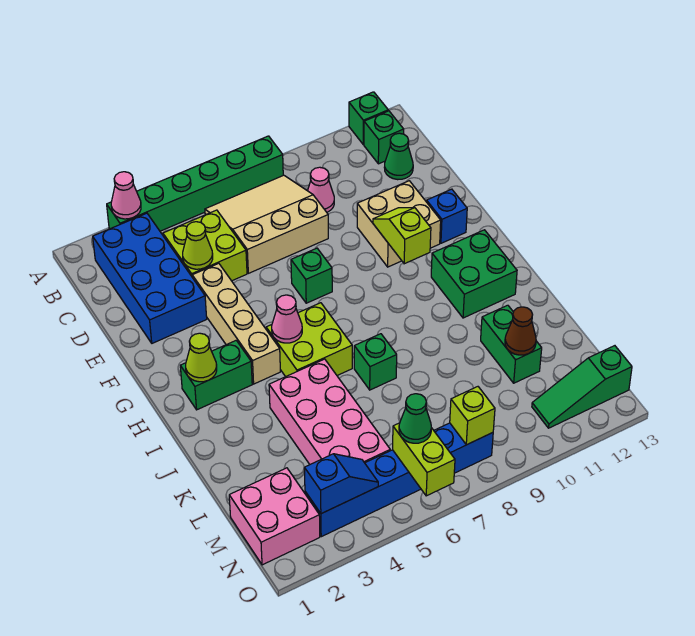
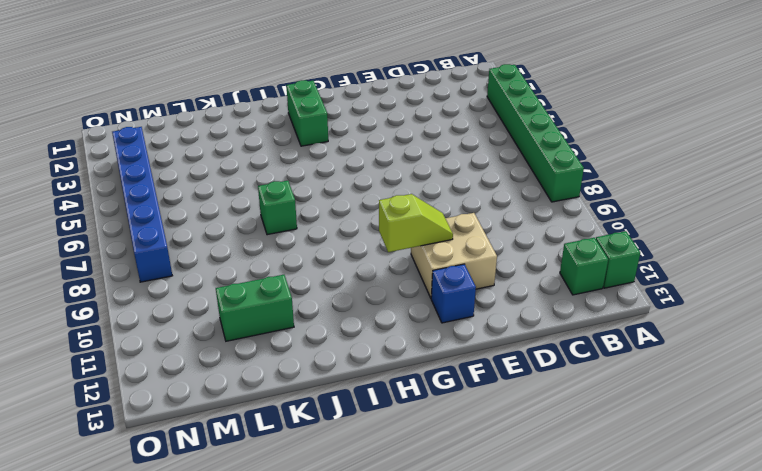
none -> blue brick B2:E3 level 1
none -> tan slope B6:D8 level 1 top D
none -> lime brick C4:D5 level 1
none -> pink cone C9 level 1

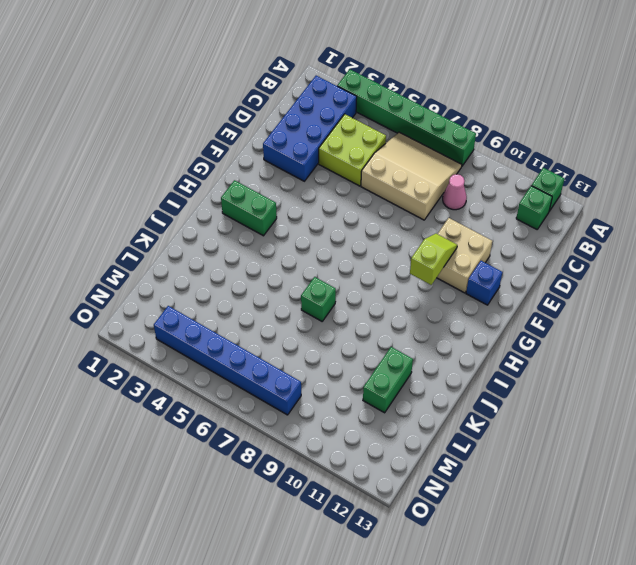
none -> green cone C12 level 1
none -> tan brick E4:H4 level 1
none -> green brick F7 level 1
none -> lime brick H5:I6 level 1

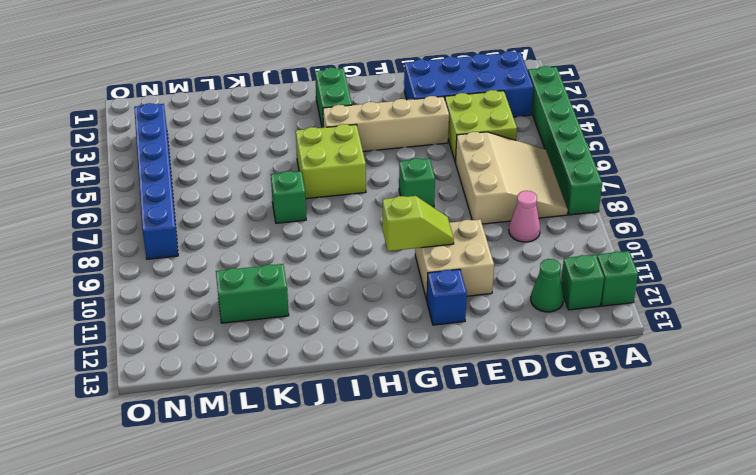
none -> green brick H11:I12 level 1
none -> pink brick J4:M5 level 1
none -> pink brick M1:N2 level 1
none -> green slope N11:N13 level 1 top 13

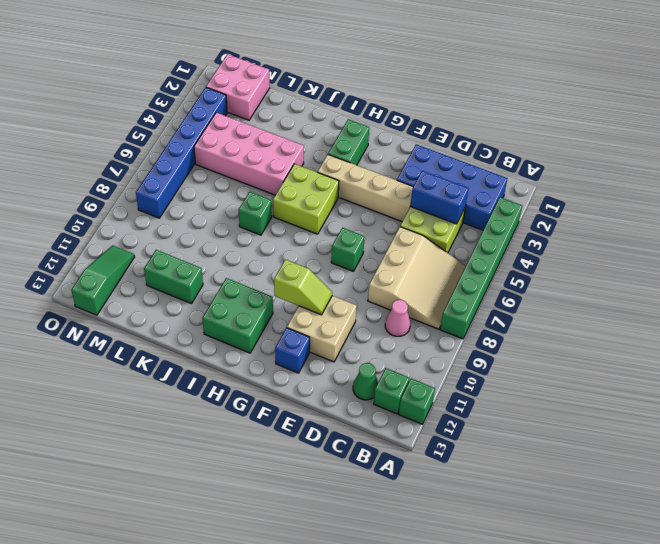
blue brick C4:D4 level 2 -> lime cone D4 level 2
none -> pink cone A3 level 2
none -> lime cone H2 level 2
none -> pink cone H5 level 2
none -> brown cone L11 level 2

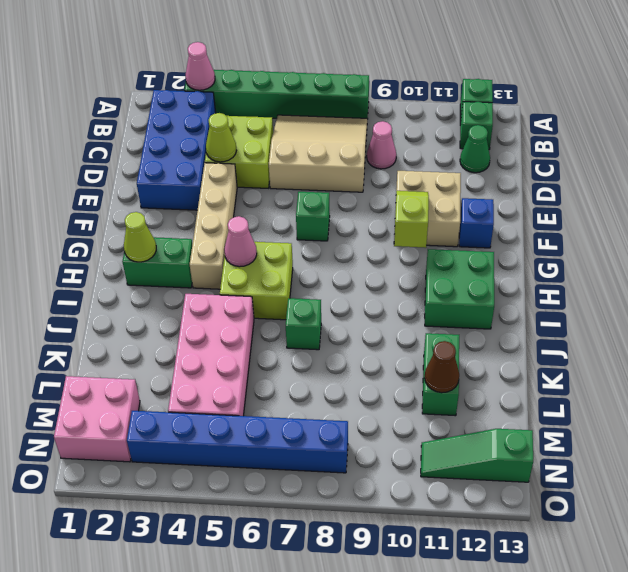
none -> blue slope N3:N4 level 2 top 3
none -> lime brick N6:O6 level 2
none -> lime brick N8 level 2
none -> green cone N6 level 3

